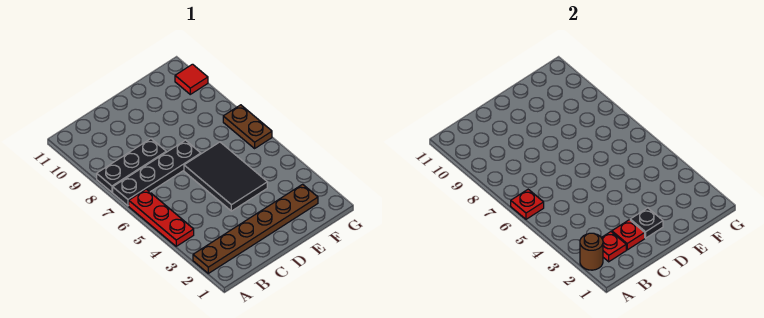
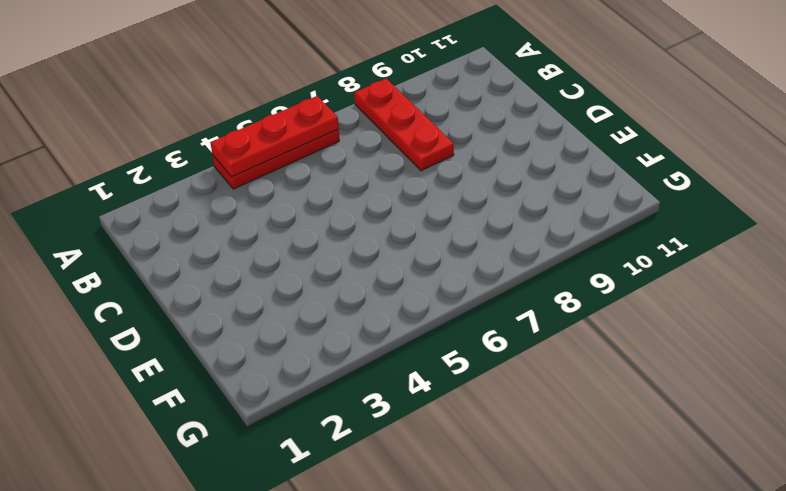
red plate A4:A6 level 2 -> red plate A6 level 2
red plate A8:C8 level 1 -> black plate A8:C8 level 1
none -> brown plate A2:F2 level 1
none -> black plate A7:D7 level 1
none -> black tile D4:E6 level 1

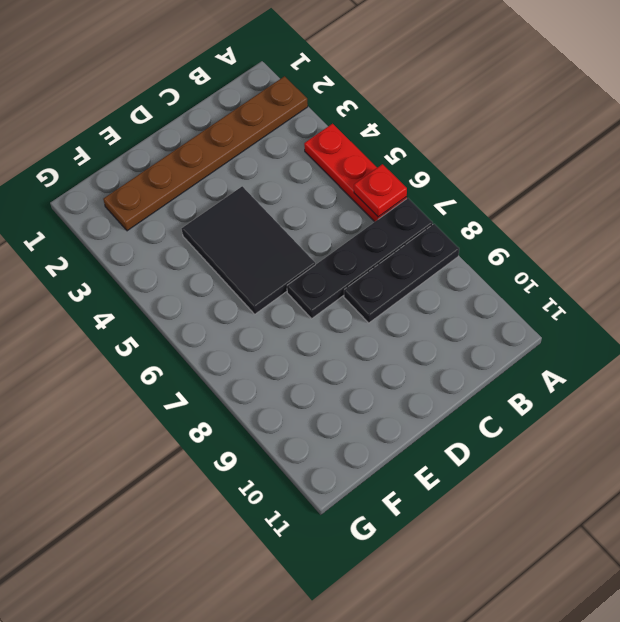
none -> brown plate G6:G7 level 1
none -> red tile G10 level 1
none -> brown round brick A2 level 2

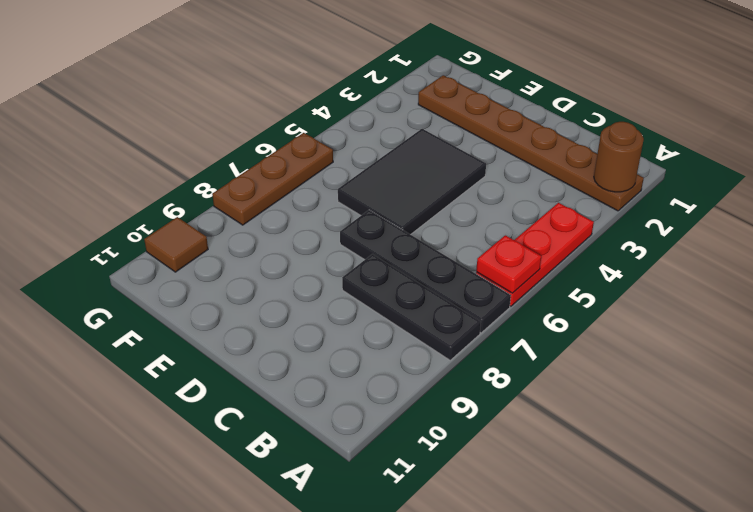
brown plate G6:G8 level 1 -> brown plate G6:G7 level 1
brown tile G10 level 1 -> red tile G10 level 1
none -> red plate B2 level 2
none -> red plate C2 level 2
none -> black plate D2 level 2

